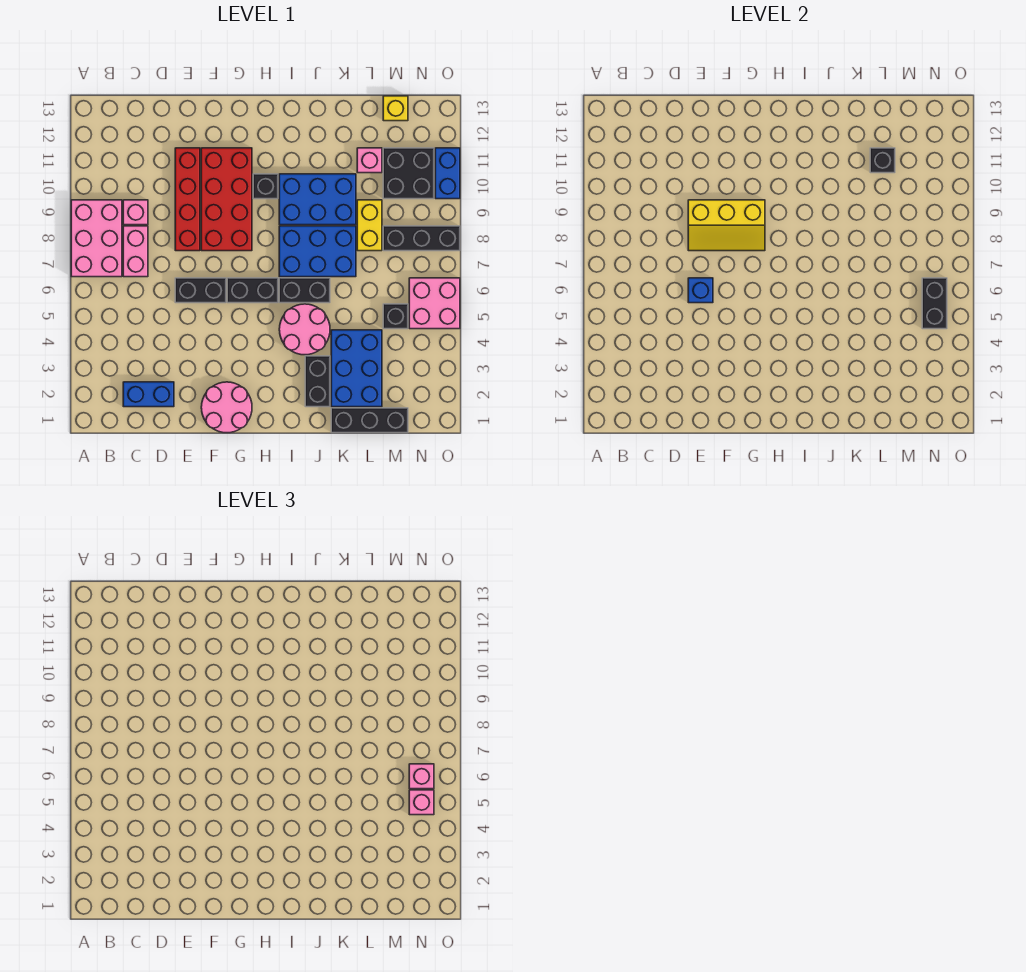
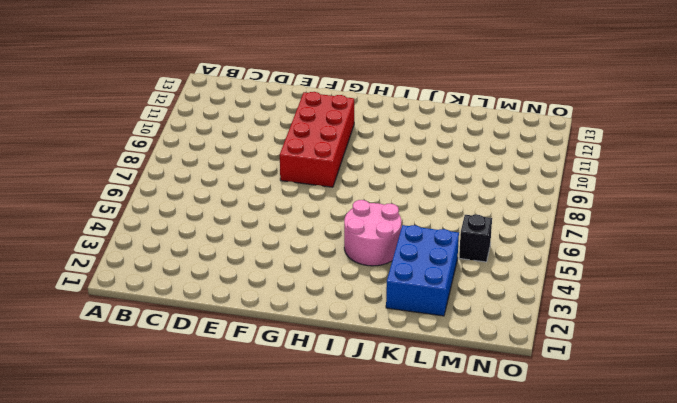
none -> pink brick A7:B9 level 1
none -> blue brick C2:D2 level 1
none -> pink brick C7:C8 level 1
none -> pink brick C9 level 1

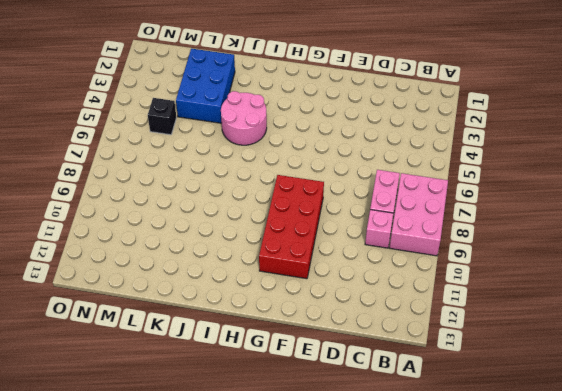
none -> blue brick C2:D2 level 1
none -> black brick E6:F6 level 1
none -> red brick E8:E11 level 1
none -> pink round brick F1:G2 level 1

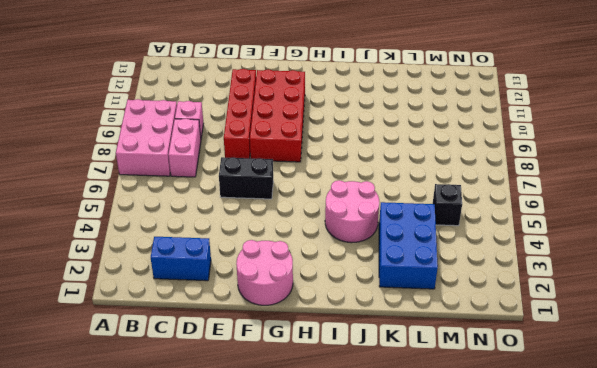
none -> black brick G6:H6 level 1
none -> black brick H10 level 1
none -> black brick I6:J6 level 1
none -> blue brick I7:K8 level 1

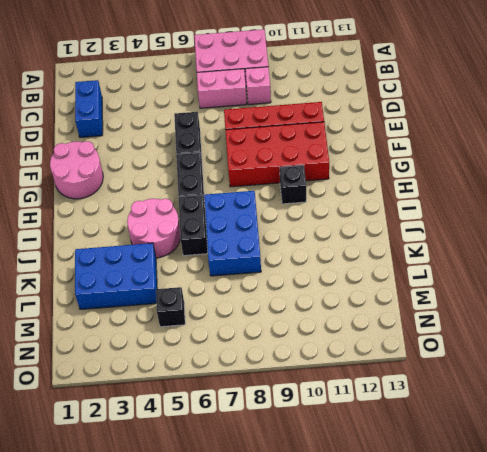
none -> blue brick I9:K10 level 1
none -> black brick J2:J3 level 1
none -> black brick K1:M1 level 1
none -> yellow brick L8:L9 level 1

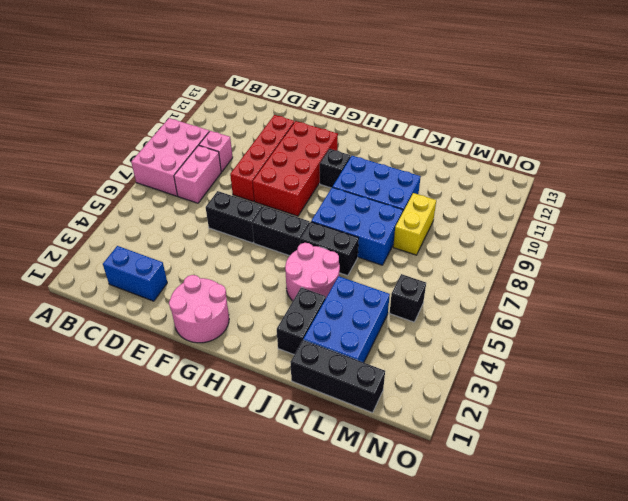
none -> pink brick L11 level 1
none -> black brick M8:O8 level 1
none -> black brick M10:N11 level 1
none -> yellow brick M13 level 1

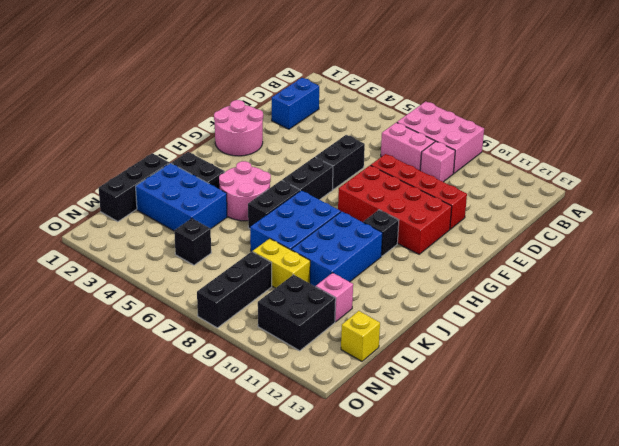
none -> pink brick N5:O6 level 1
none -> blue brick O10:O11 level 1
none -> blue brick E6 level 2
none -> yellow slope E8:G9 level 2 top 9

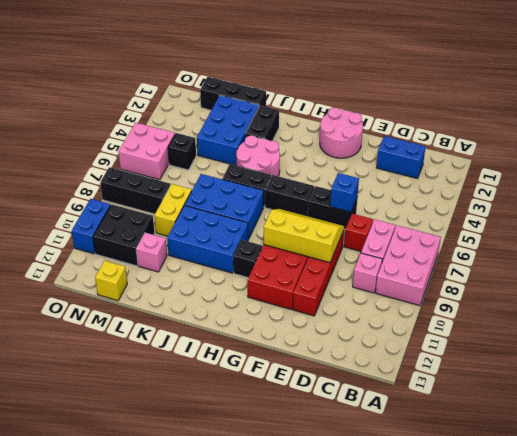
red brick D7 level 1 -> none
none -> black brick L11 level 2
none -> black brick N5:N6 level 2
none -> pink brick N5 level 3
none -> pink brick N6 level 3

